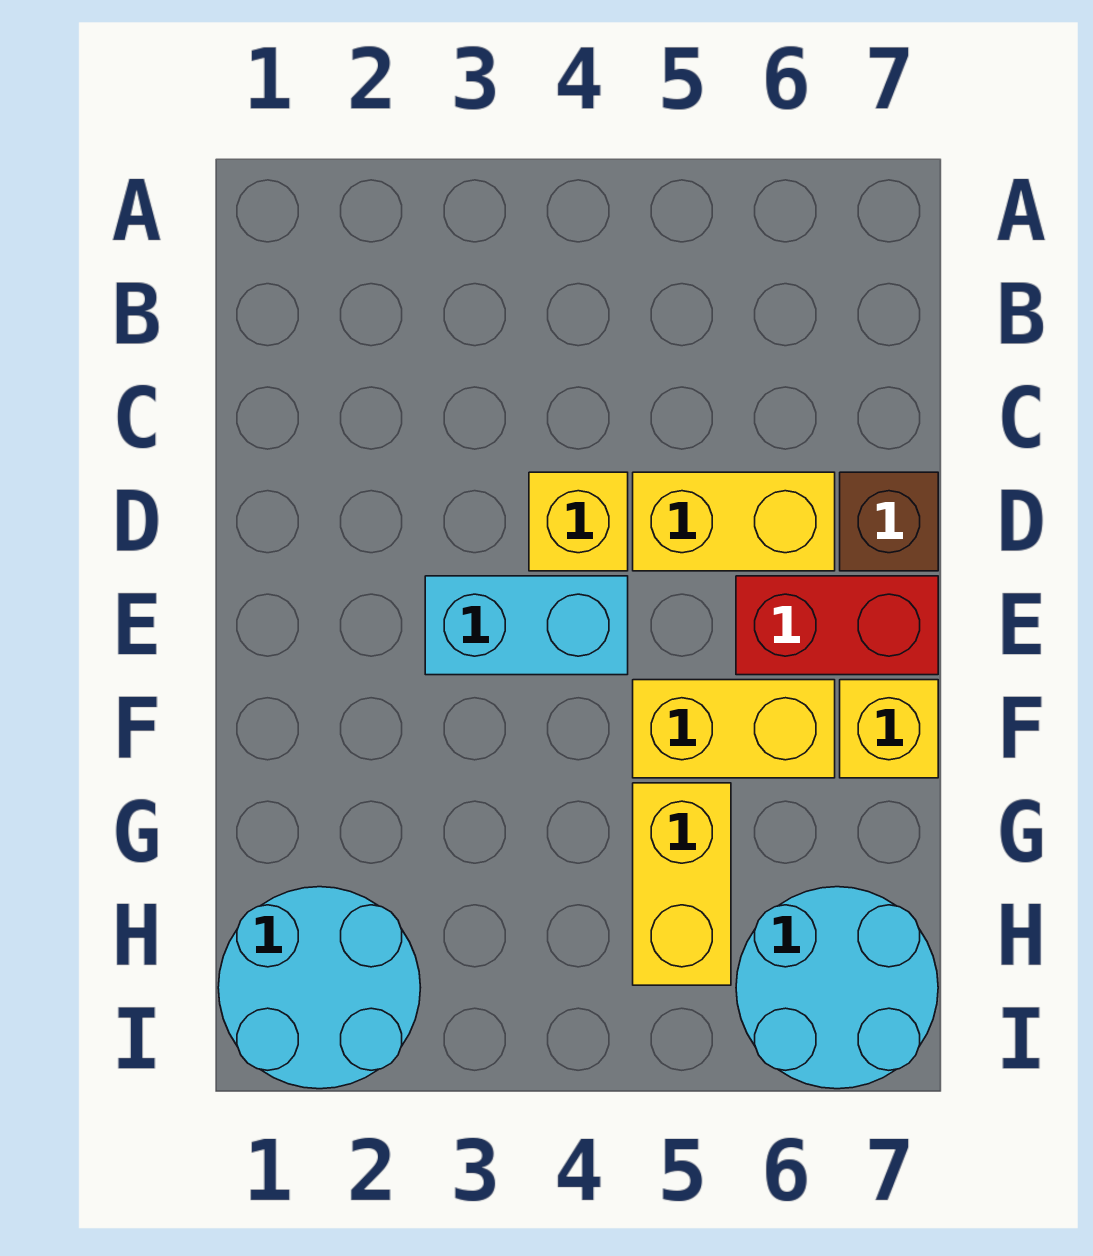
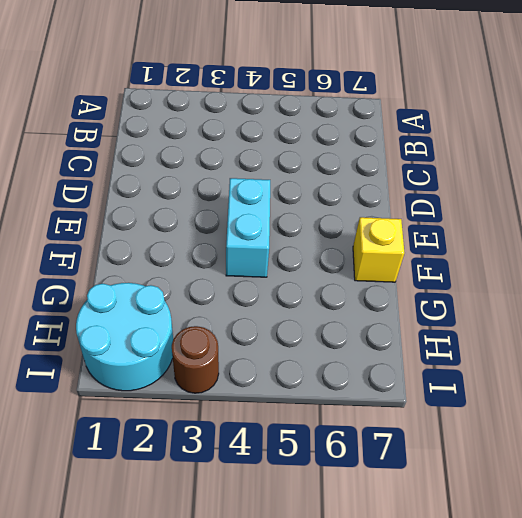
cyan brick E4:F4 level 1 -> cyan brick E3:E4 level 1
brown round brick I3 level 1 -> none
none -> yellow brick D4 level 1
none -> yellow brick D5:D6 level 1

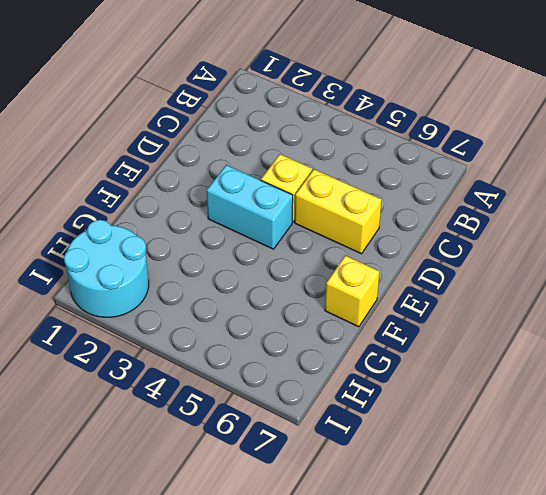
none -> brown brick D7 level 1
none -> red brick E6:E7 level 1

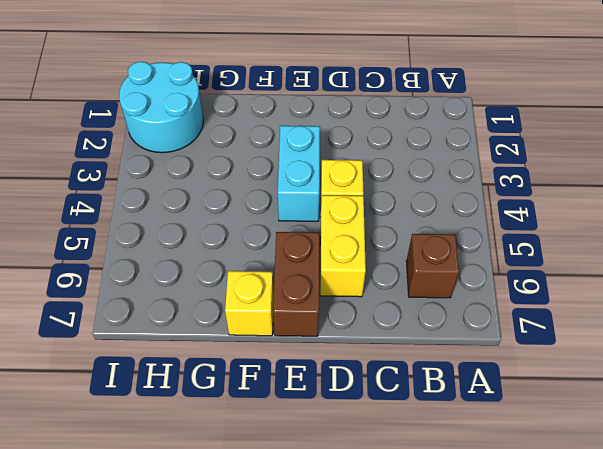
brown brick B6 level 1 -> brown brick D7 level 1
brown brick E6:E7 level 1 -> red brick E6:E7 level 1
none -> yellow brick F5:F6 level 1
none -> yellow brick G5:H5 level 1

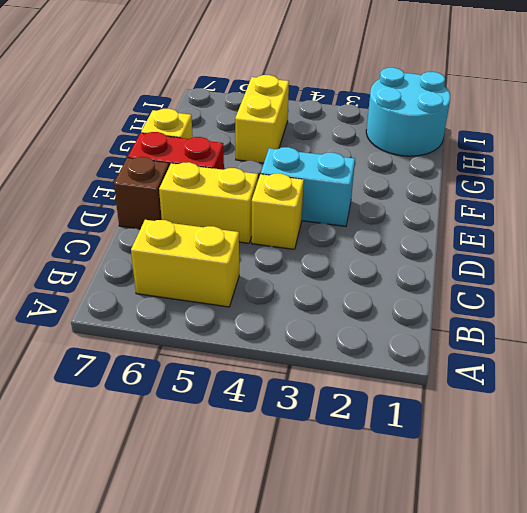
yellow brick B5:B6 level 1 -> yellow brick F5:F6 level 1
none -> cyan round brick H6:I7 level 1

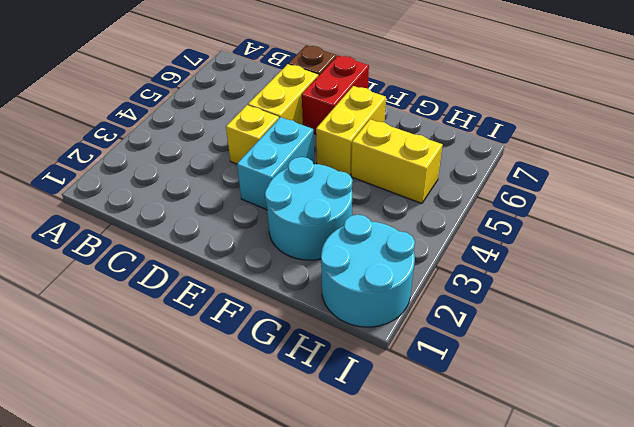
cyan round brick F2:G3 level 1 -> cyan round brick H6:I7 level 1
none -> yellow brick F7 level 1

